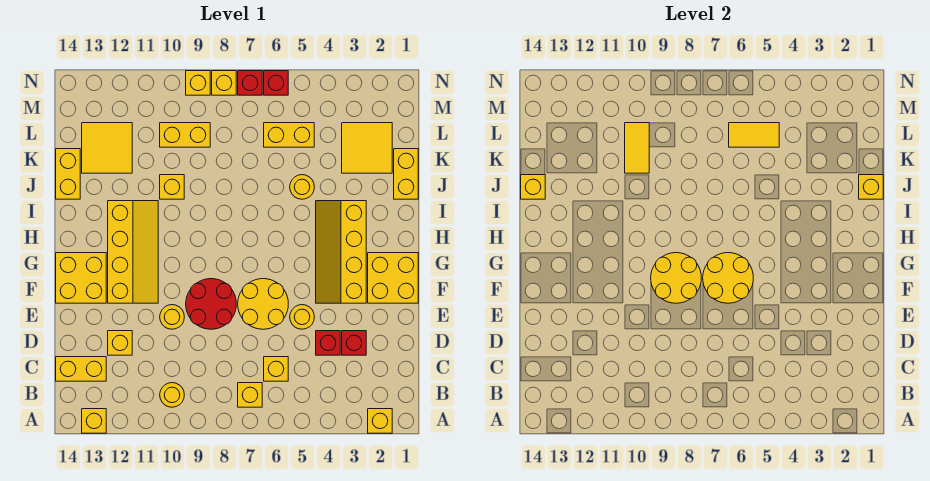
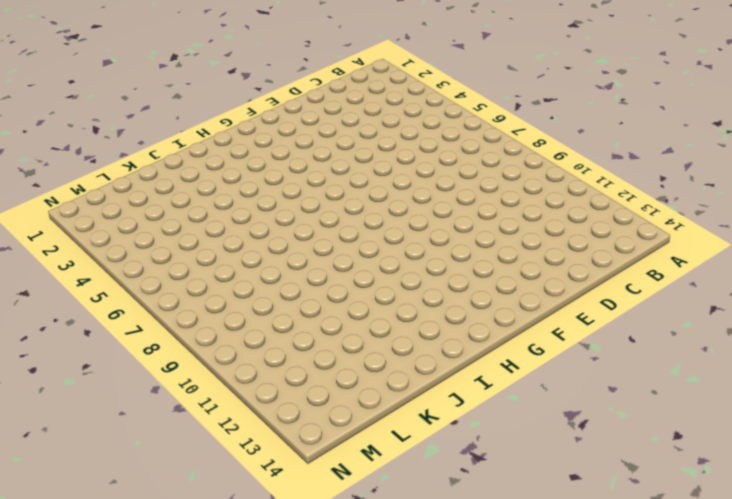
none -> yellow brick A2 level 1
none -> yellow brick A13 level 1
none -> yellow brick B7 level 1
none -> yellow round brick B10 level 1

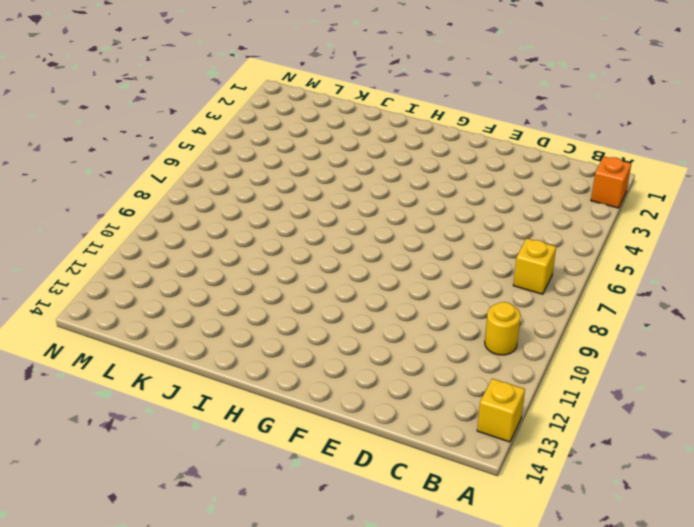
orange brick A2 level 1 -> yellow brick A2 level 1
none -> yellow brick C6 level 1
none -> yellow brick C13:C14 level 1
none -> red brick D3 level 1
none -> red brick D4 level 1

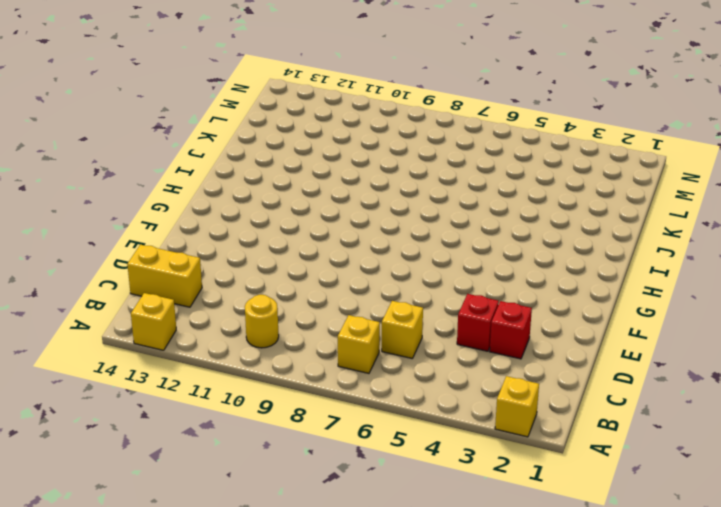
none -> yellow brick D12 level 1
none -> yellow round brick E5 level 1
none -> yellow round brick E6:F7 level 1
none -> red round brick E8:F9 level 1

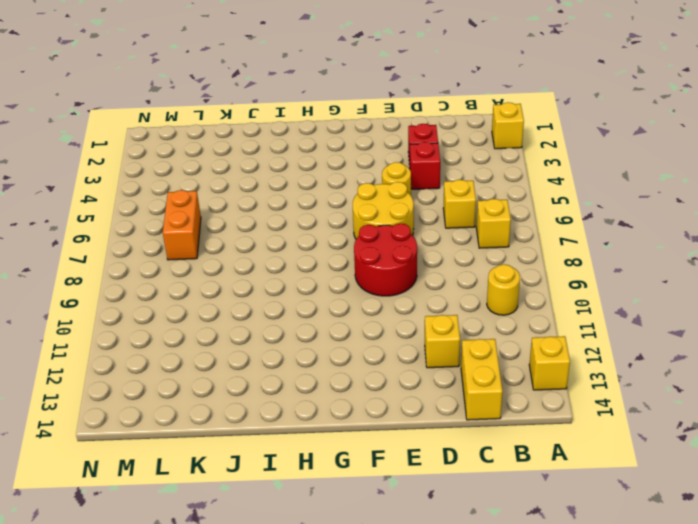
orange brick L6:L7 level 1 -> yellow brick L5:L6 level 1
none -> yellow round brick E10 level 1
none -> yellow brick F1:G2 level 1
none -> yellow slope F3:I4 level 1 top 3
none -> yellow slope F11:I12 level 1 top 12

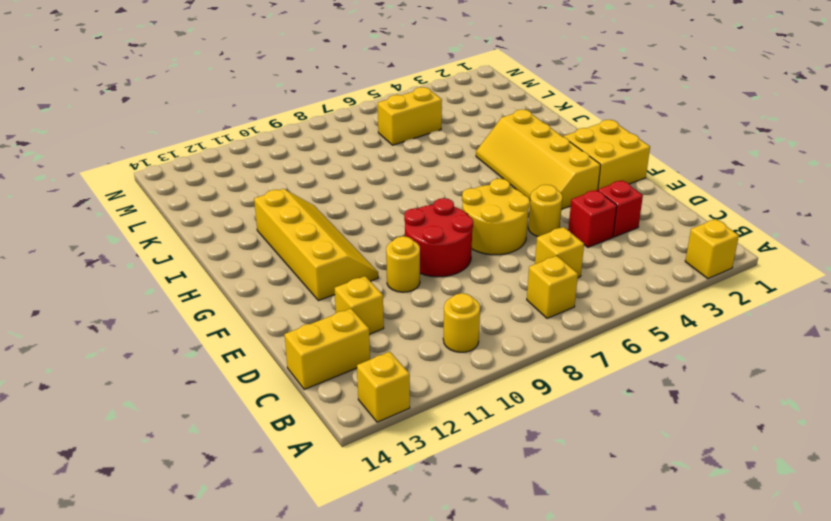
none -> yellow brick F13:G14 level 1
none -> yellow brick J1:K1 level 1
none -> yellow round brick J5 level 1
none -> yellow brick J10 level 1

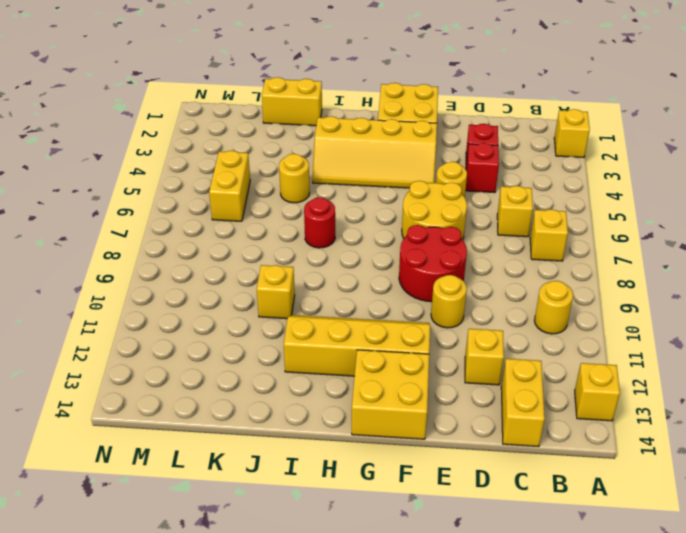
red round brick I7 level 1 -> none
none -> yellow brick J14:K14 level 1
none -> yellow tile K2:L3 level 1
none -> yellow tile K12:L13 level 1
none -> yellow brick L9:L10 level 1

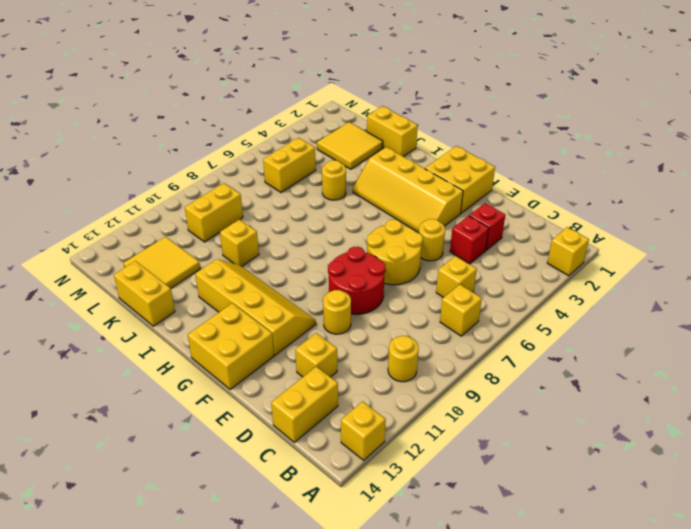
none -> red brick N6 level 1
none -> red brick N7 level 1
none -> yellow brick N8 level 1
none -> yellow brick N9 level 1

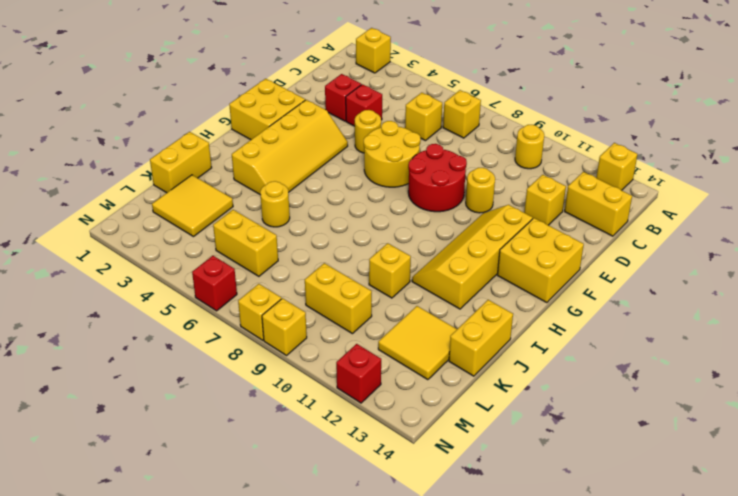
red brick N12 level 1 -> red brick N7 level 1
none -> yellow round brick F6:G7 level 2
none -> yellow round brick F8:G9 level 2
none -> yellow brick J1 level 2
none -> yellow brick J14 level 2

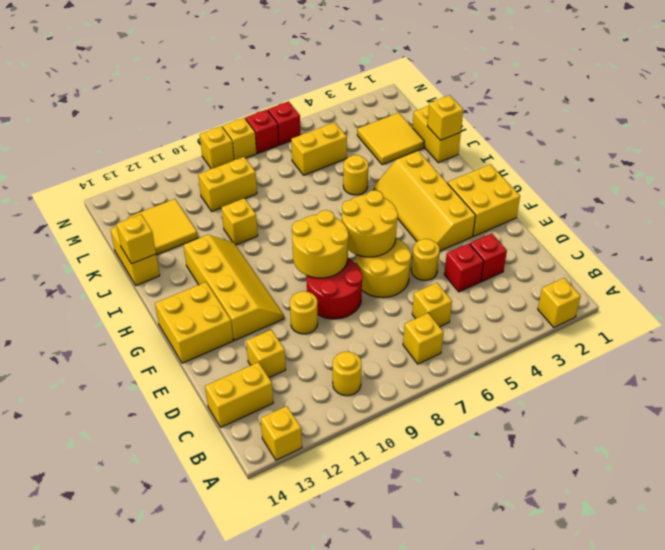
none -> yellow tile K10:L10 level 2
none -> yellow tile L5:L6 level 2

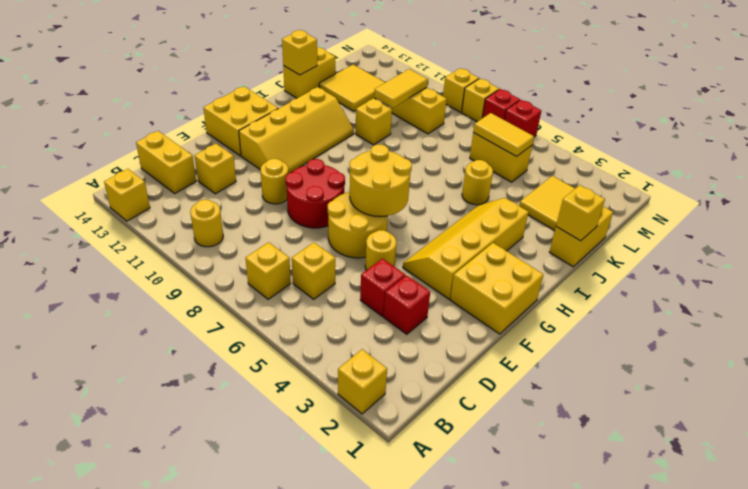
none -> yellow round brick F8:G9 level 2

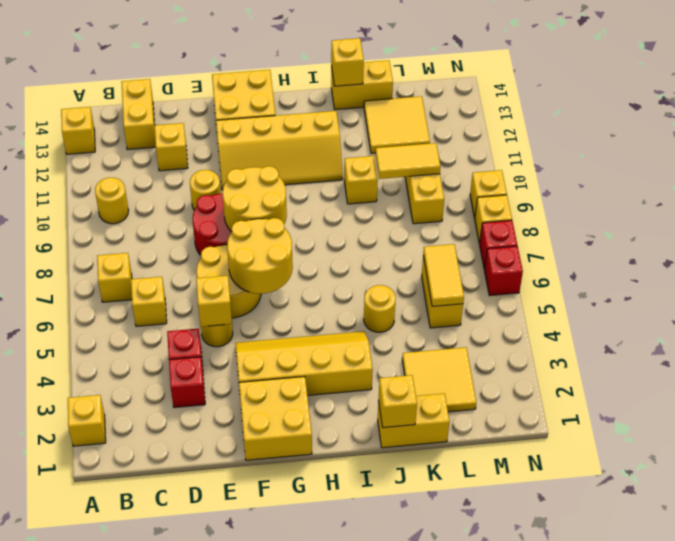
yellow brick E5 level 2 -> none

